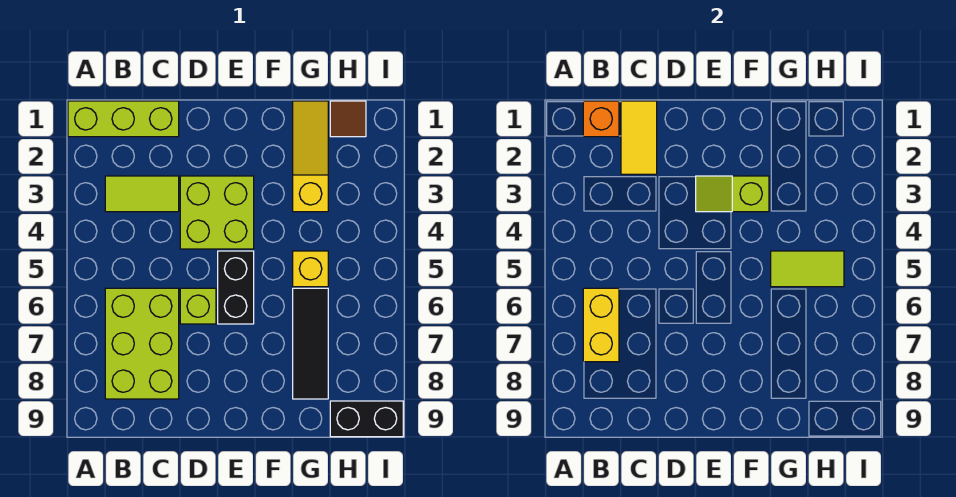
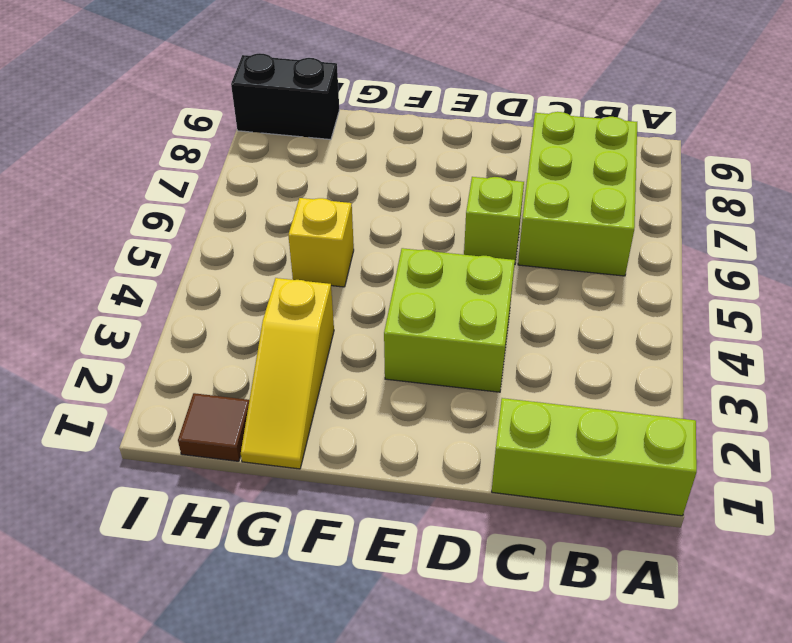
none -> lime tile B3:C3 level 1
none -> black brick E5:E6 level 1
none -> black tile G6:G8 level 1

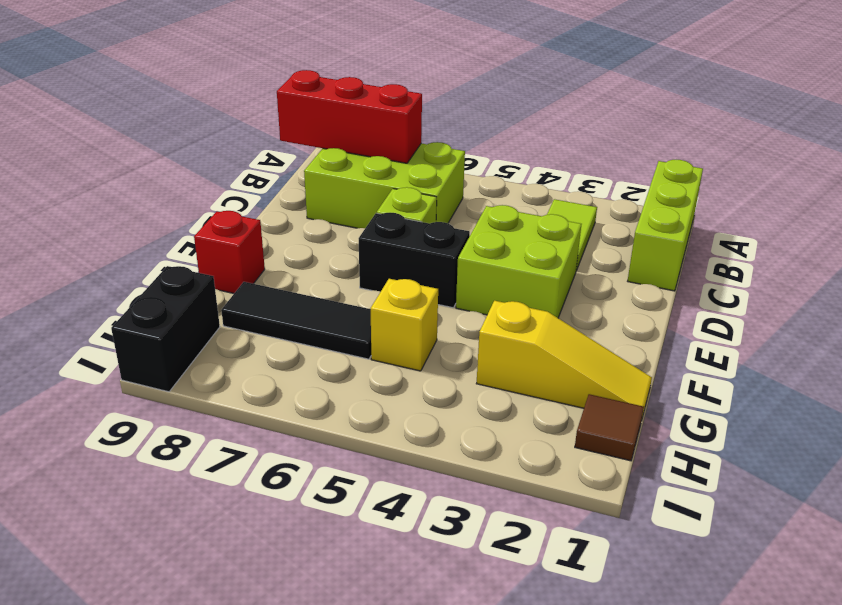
red brick B7:B9 level 2 -> yellow brick B6:B7 level 2
red brick F9 level 1 -> none
none -> orange brick B1 level 2
none -> yellow tile C1:C2 level 2
none -> lime slope E3:F3 level 2 top F

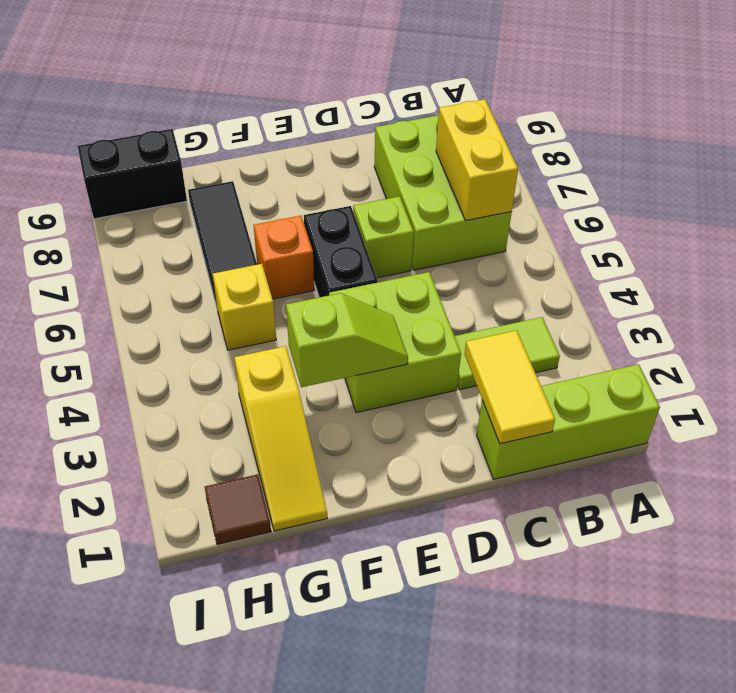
orange brick F6 level 1 -> orange brick B1 level 2
none -> lime tile G5:H5 level 2

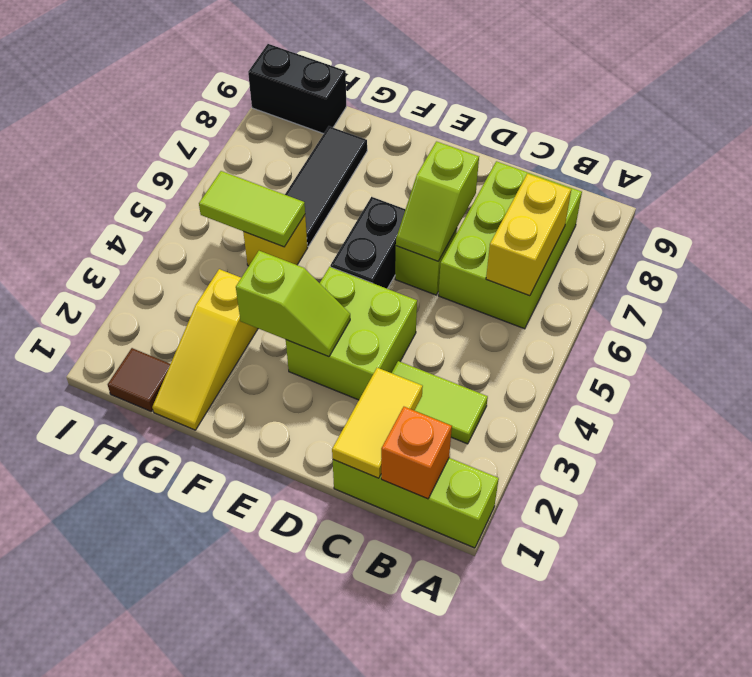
lime slope D6:D7 level 2 top 7 -> none

